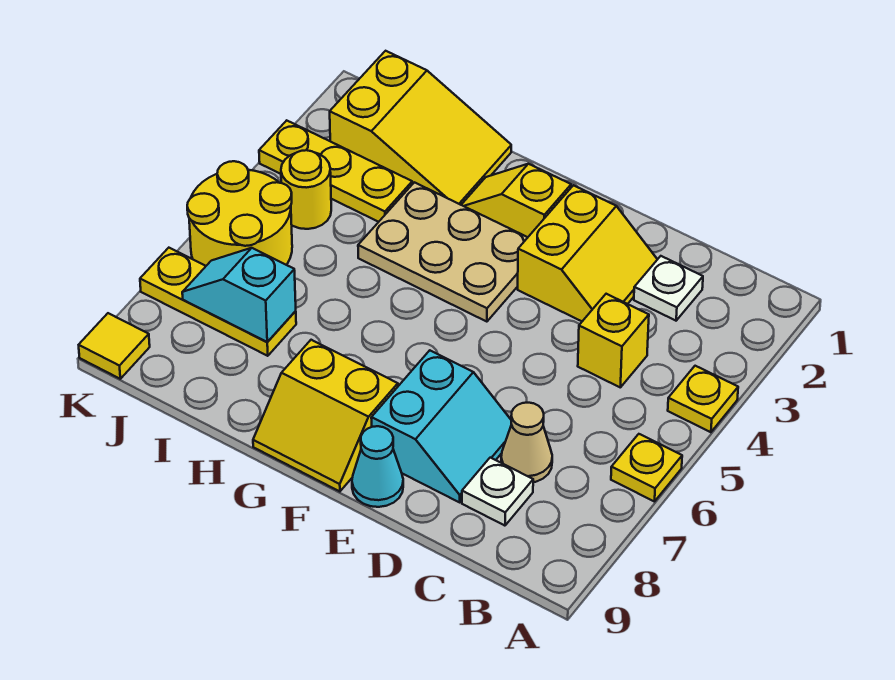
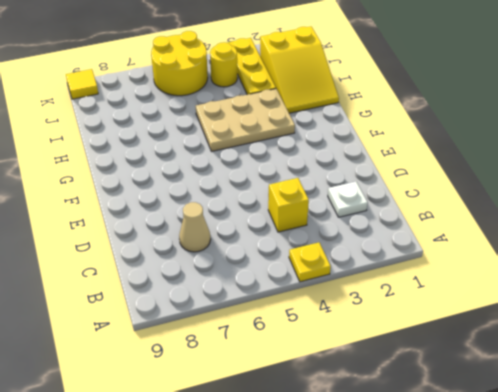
tan plate G3:H5 level 1 -> tan plate F3:H4 level 1
none -> yellow plate A6 level 1
none -> white plate C8 level 1
none -> yellow slope D2:E3 level 1 top E

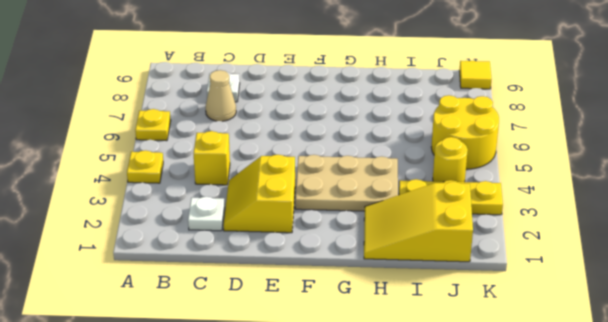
none -> cyan slope D7:E8 level 1 top E
none -> cyan cone E9 level 1
none -> yellow slope F2:G2 level 1 top F

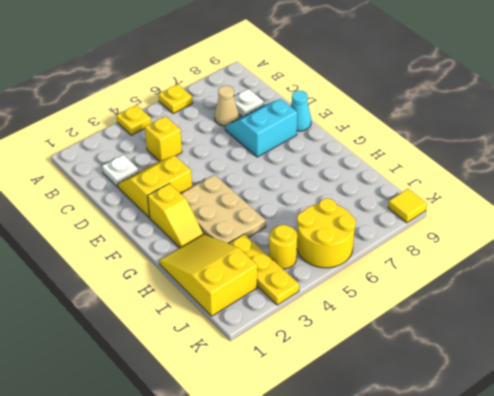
none -> yellow slope F8:G9 level 1 top 8
none -> yellow plate I7:K7 level 1
none -> cyan slope I7:J7 level 2 top I

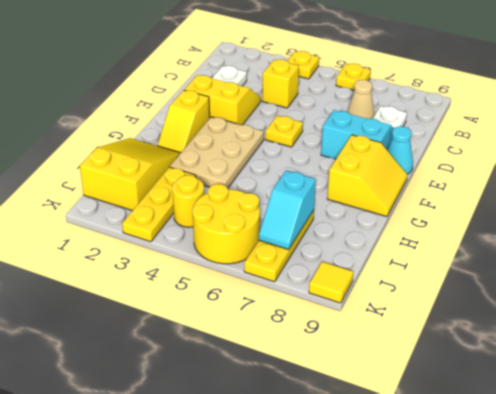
yellow plate E5 level 1 -> none

